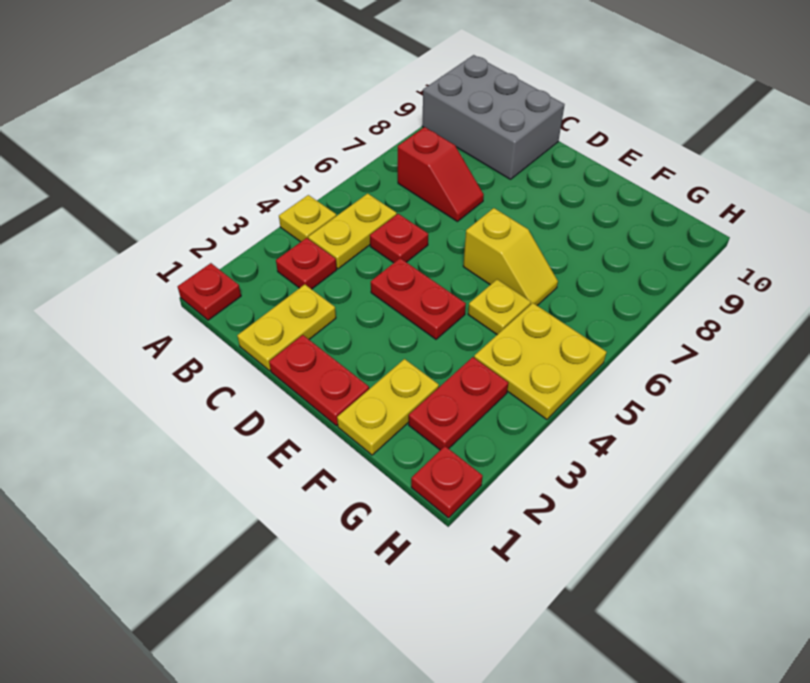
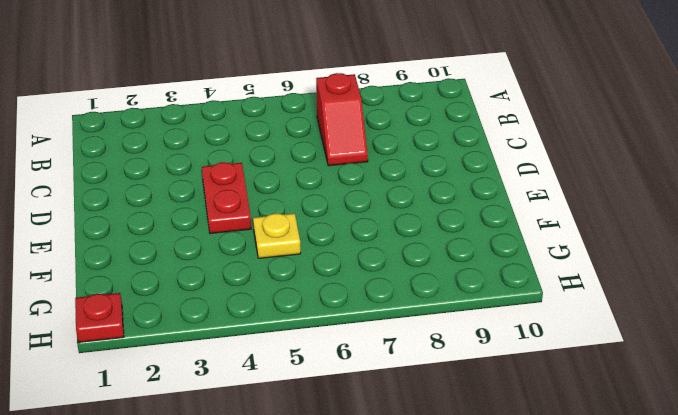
none -> red plate A1 level 1
none -> yellow plate A4 level 1
none -> grey brick A9:C10 level 1

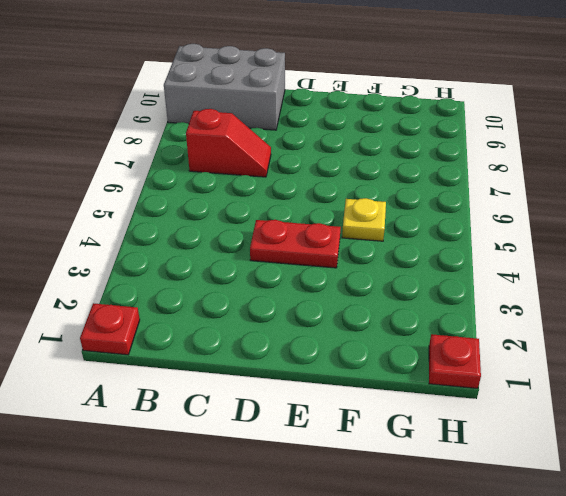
none -> yellow plate A4 level 1
none -> red plate B3 level 1
none -> yellow plate B4:B5 level 1

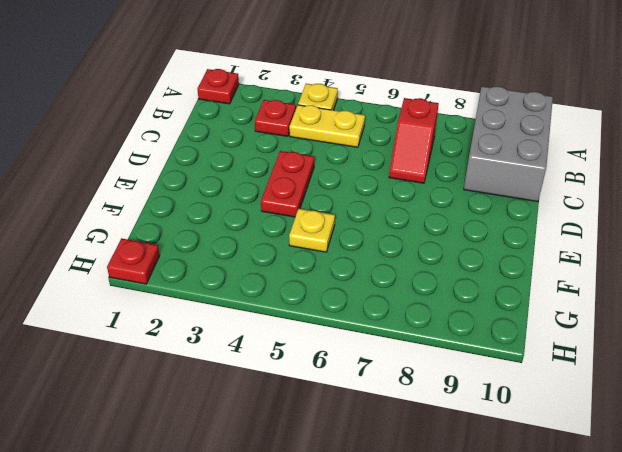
none -> yellow plate C1:C2 level 1
none -> red plate C5 level 1
none -> red plate D1:E1 level 1

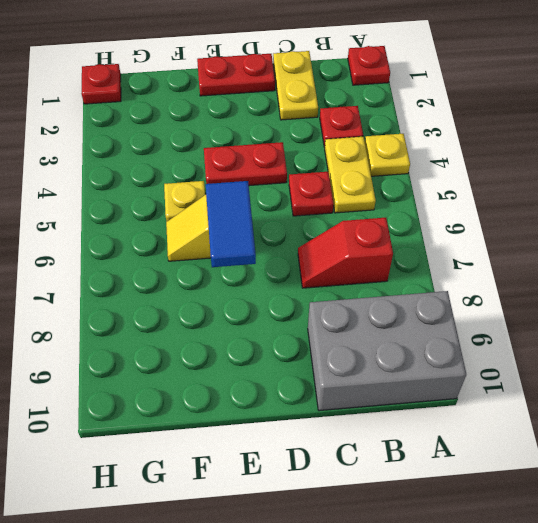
blue tile E6:E7 level 2 -> none
none -> yellow plate F1:F2 level 1
none -> red plate G2:G3 level 1
none -> yellow plate G4:H5 level 1

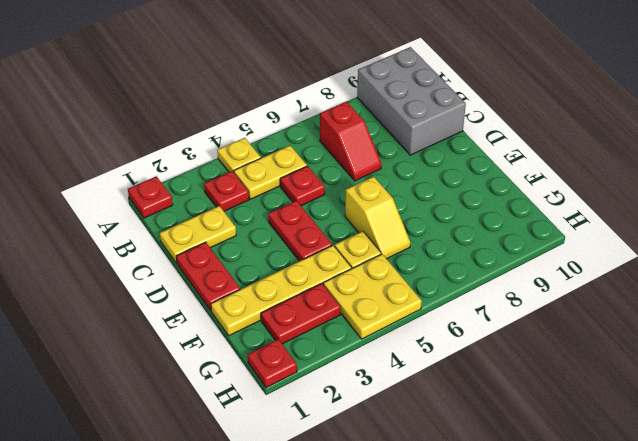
yellow plate F1:F4 level 1 -> yellow plate F1:F2 level 1

